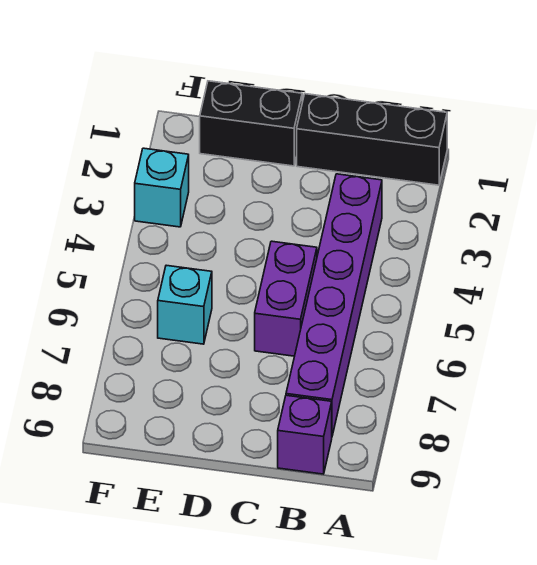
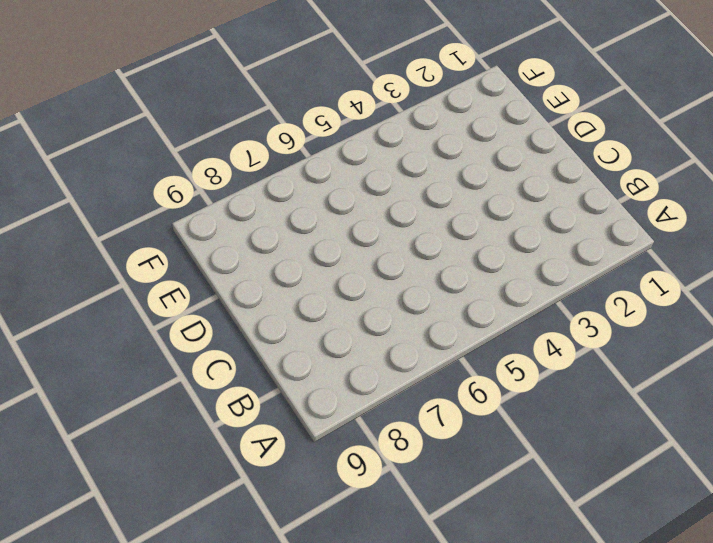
none -> black brick A1:C1 level 1
none -> purple brick B3:B8 level 1

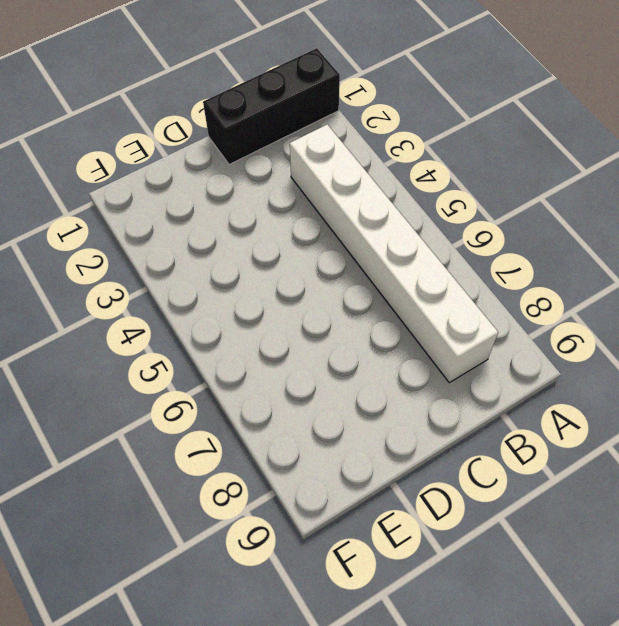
white brick B3:B8 level 1 -> purple brick B3:B8 level 1
none -> purple brick B9 level 1
none -> purple brick C5:C6 level 1

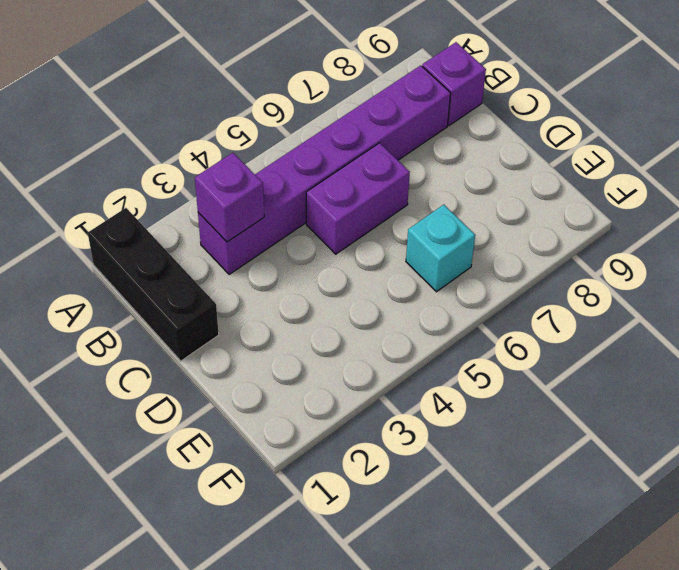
purple brick B3 level 2 -> none
none -> black brick D1:E1 level 1
none -> cyan brick F3 level 1

